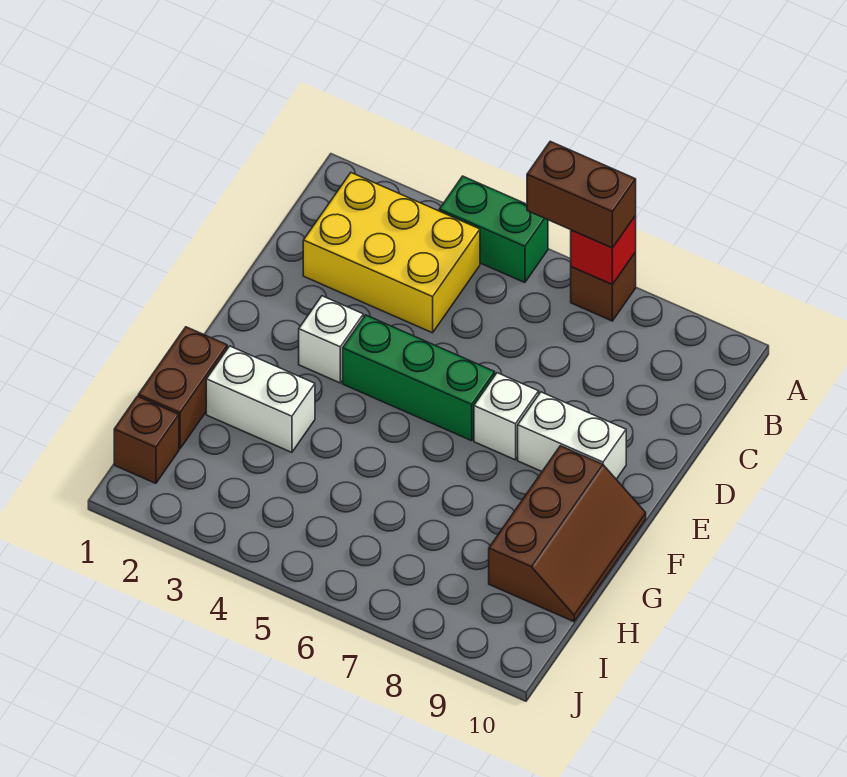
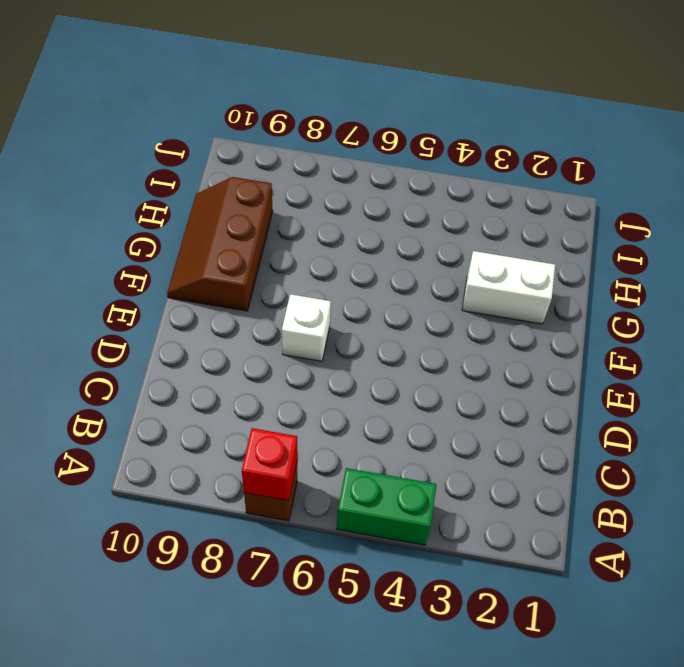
none -> yellow brick B2:C4 level 1
none -> white brick E3 level 1
none -> green brick E4:E6 level 1

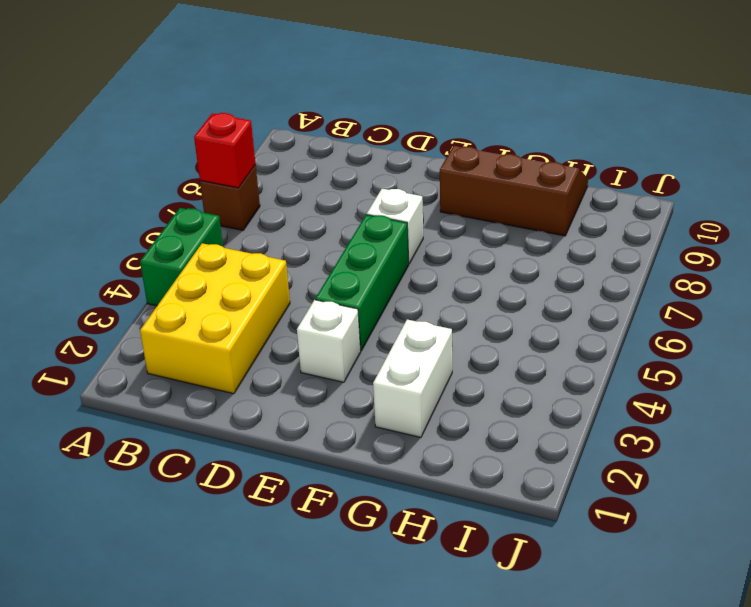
none -> white brick E8:E9 level 1
none -> brown brick G1:H1 level 1
none -> brown brick I1 level 1

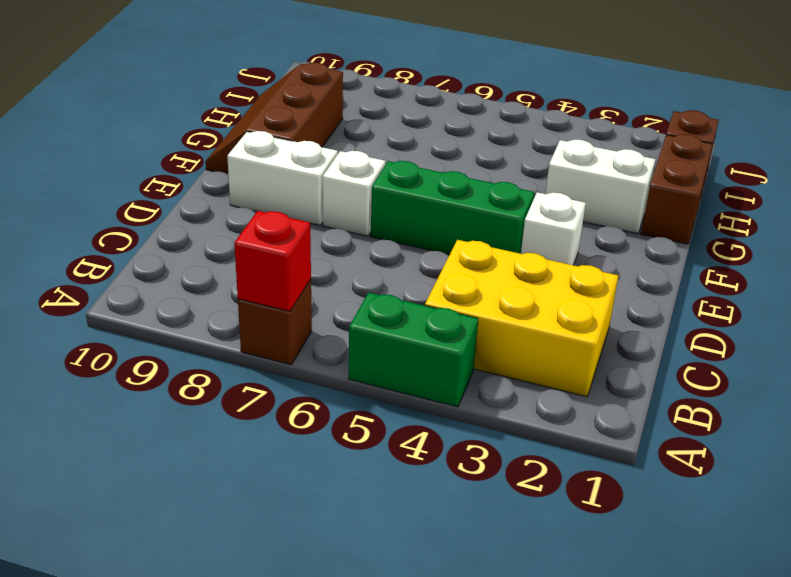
none -> brown brick A6:A7 level 3

